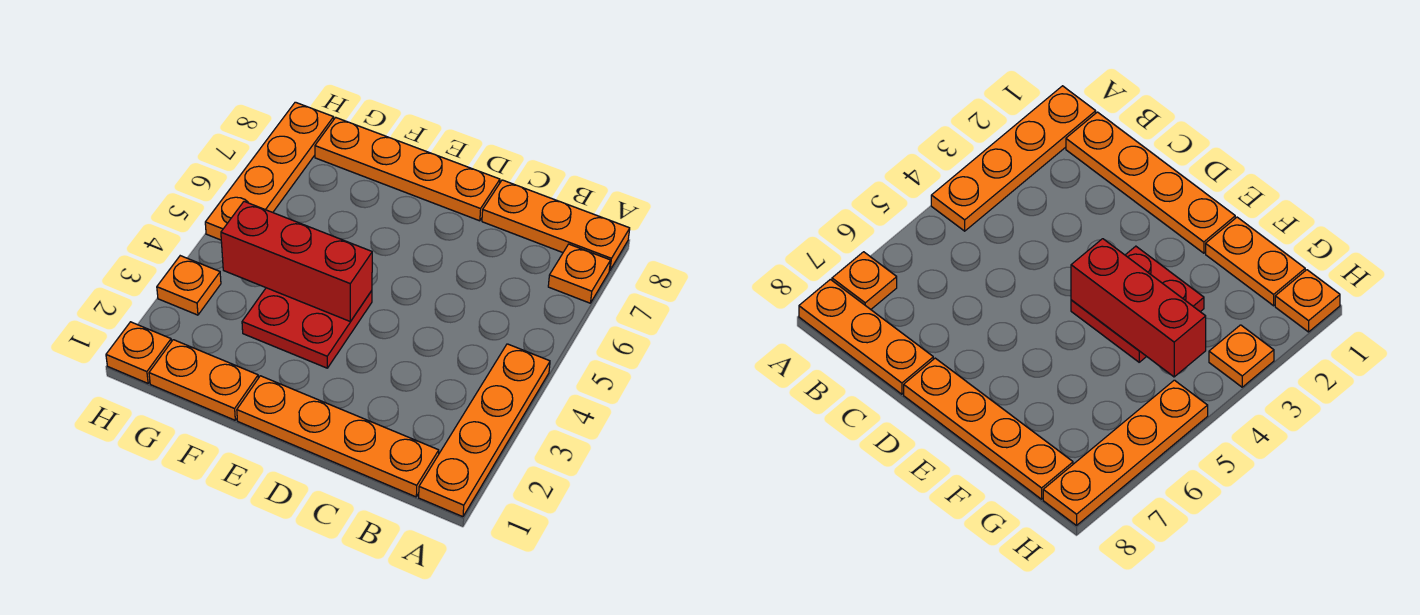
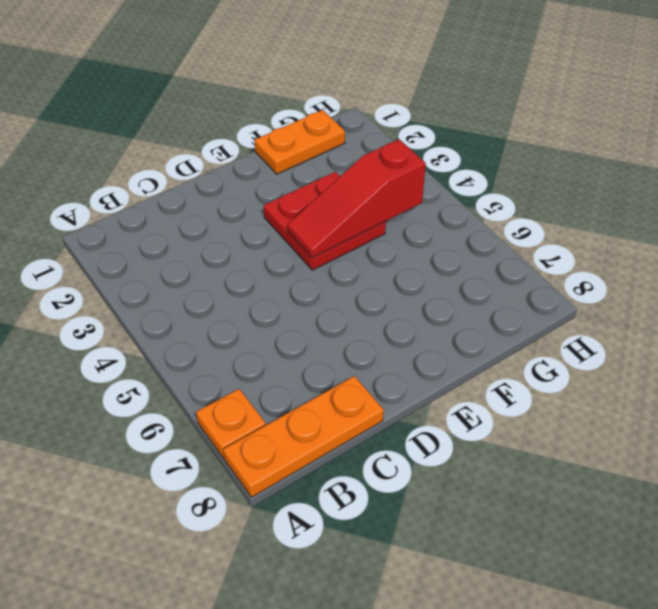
red slope E4:G4 level 2 top G -> red brick E4:G4 level 2
none -> orange plate A1:A4 level 1
none -> orange plate B1:E1 level 1

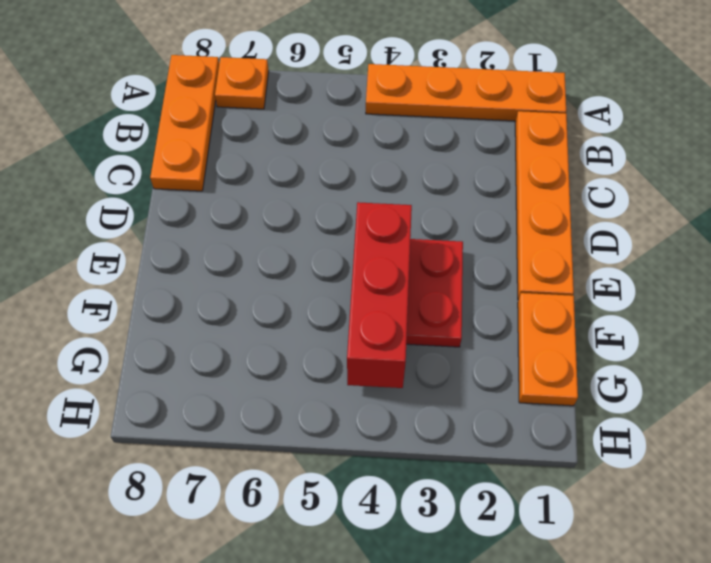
none -> orange plate D8:G8 level 1
none -> orange plate H1 level 1

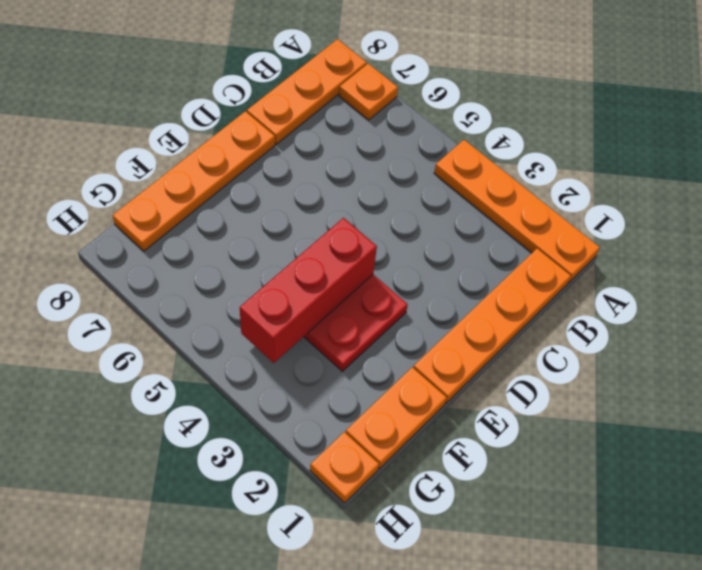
none -> orange plate H3 level 1
none -> orange plate H5:H8 level 1

